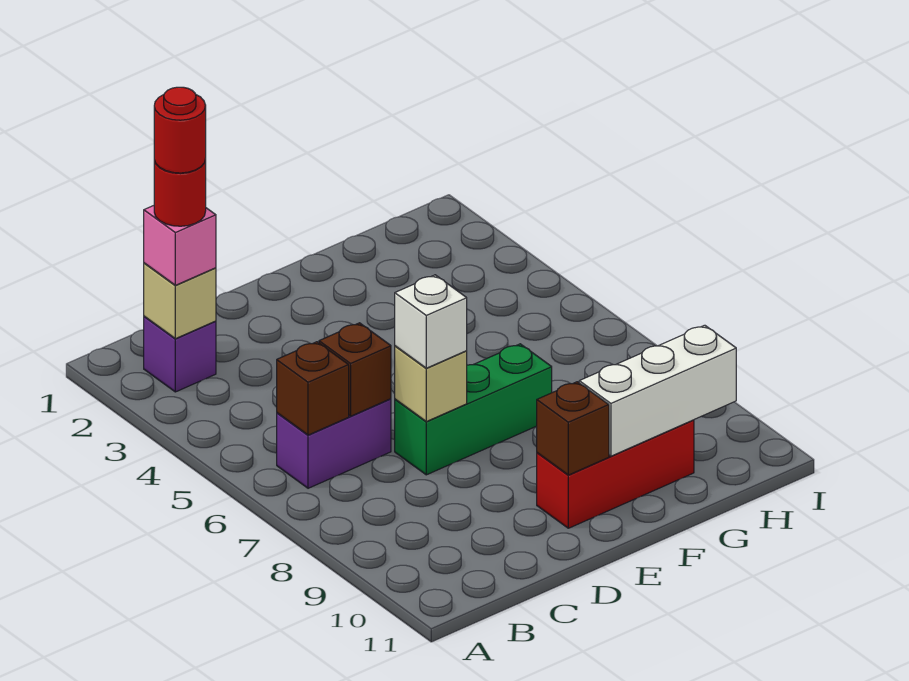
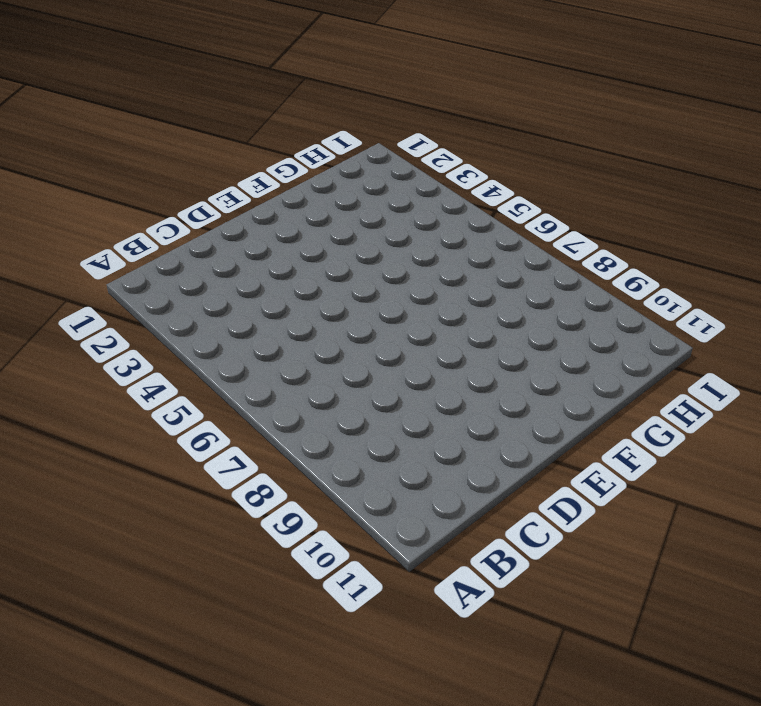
none -> purple brick B2 level 1
none -> purple brick B6:C6 level 1
none -> green brick D7:F7 level 1

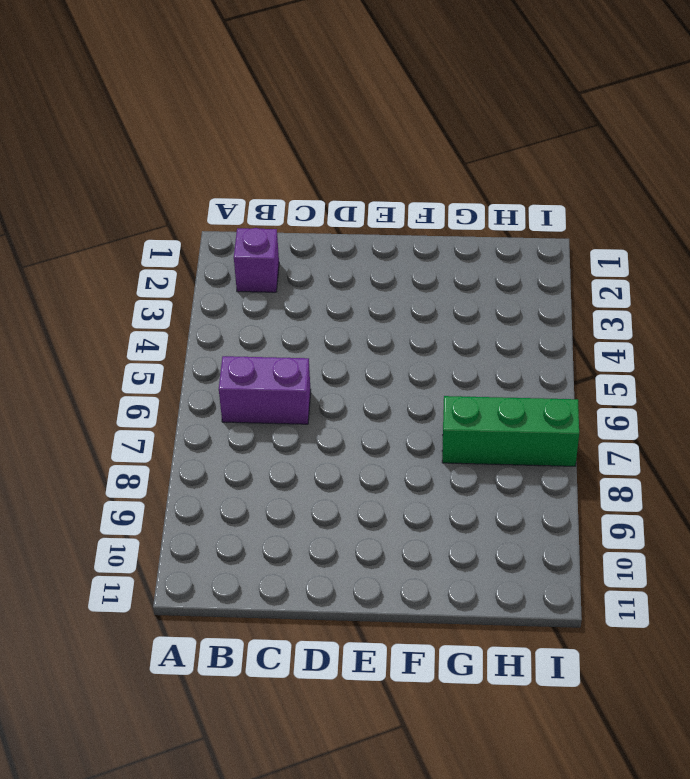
green brick G7:I7 level 1 -> green brick D7:F7 level 1
none -> red brick E10:G10 level 1
none -> tan brick B2 level 2
none -> brown brick B6 level 2

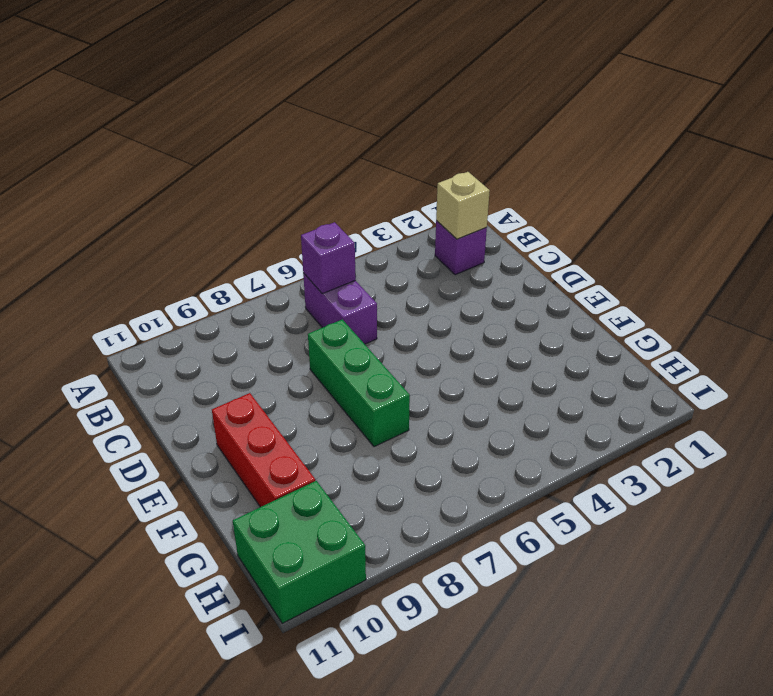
purple brick B6 level 2 -> brown brick B6 level 2
green brick H10:I11 level 1 -> none
none -> brown brick C6 level 2
none -> tan brick D7 level 2
none -> brown brick E10 level 2

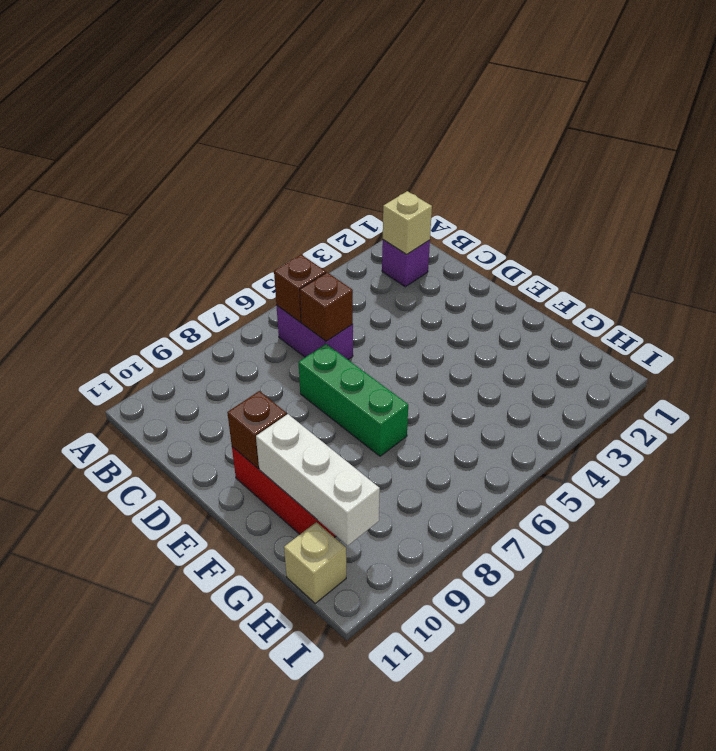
tan brick H11 level 1 -> tan brick D7 level 2
none -> pink brick B2 level 3
none -> white brick D7 level 3
none -> red round brick B2 level 4

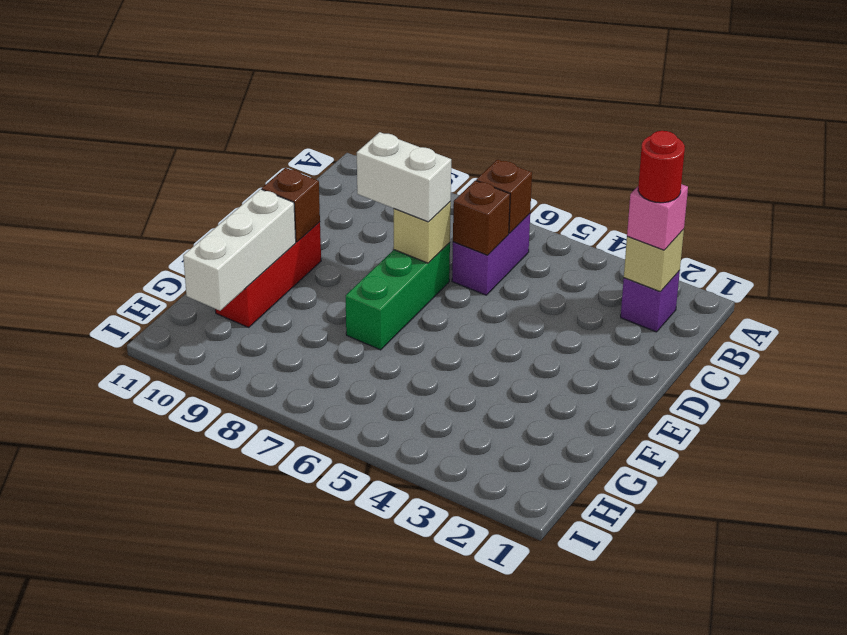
white brick D7:D8 level 3 -> white brick D7 level 3
none -> red round brick B2 level 5

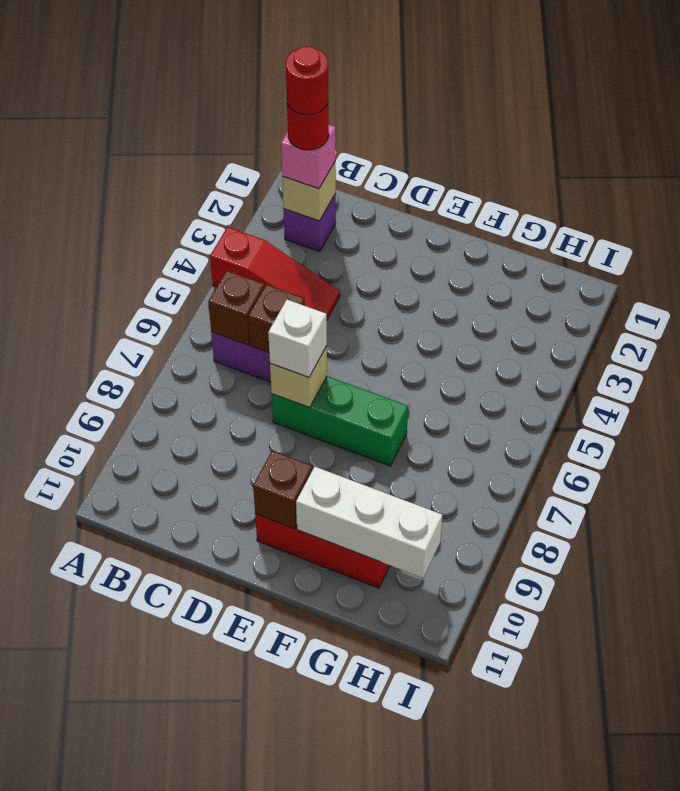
red slope A4:C4 level 1 top A -> none

